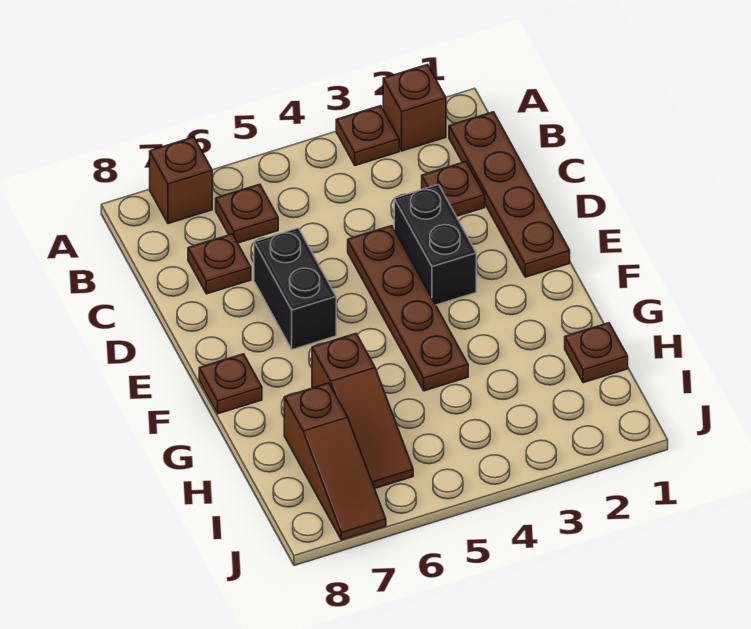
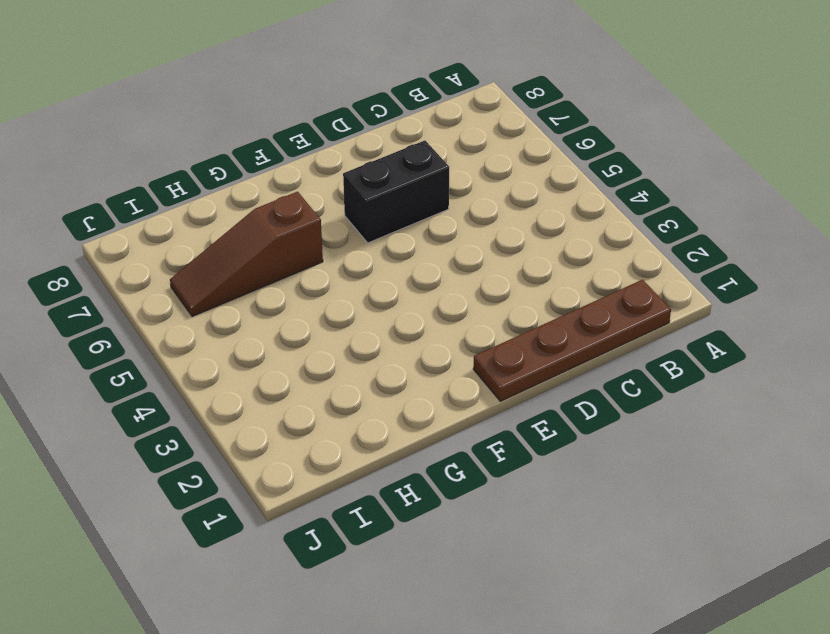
none -> brown brick A2 level 1
none -> brown plate A3 level 1
none -> brown brick A7 level 1

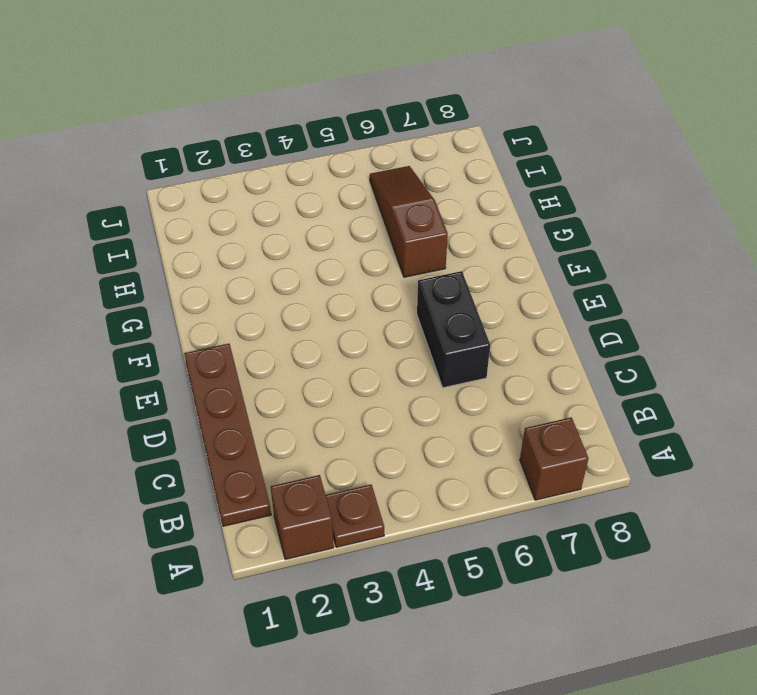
none -> brown plate B6 level 1
none -> brown plate C2 level 1
none -> brown plate C7 level 1

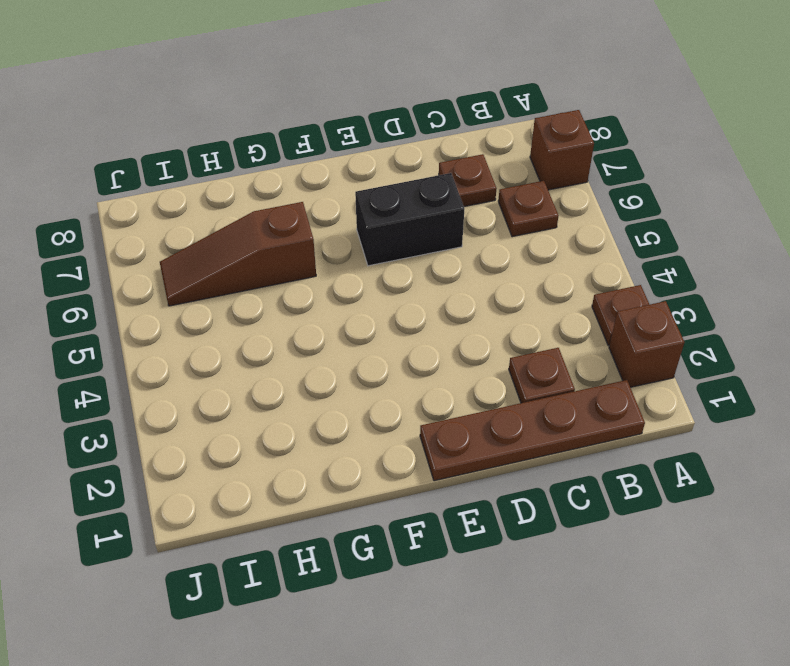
none -> black brick D3:E3 level 1
none -> brown plate D4:G4 level 1
none -> brown plate F8 level 1

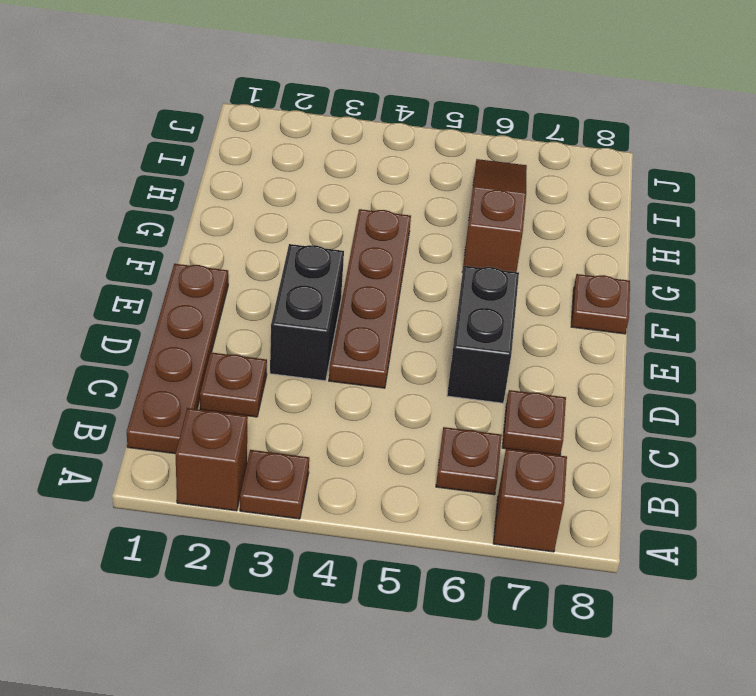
none -> brown plate H1 level 1
none -> brown slope H7:J7 level 1 top H

